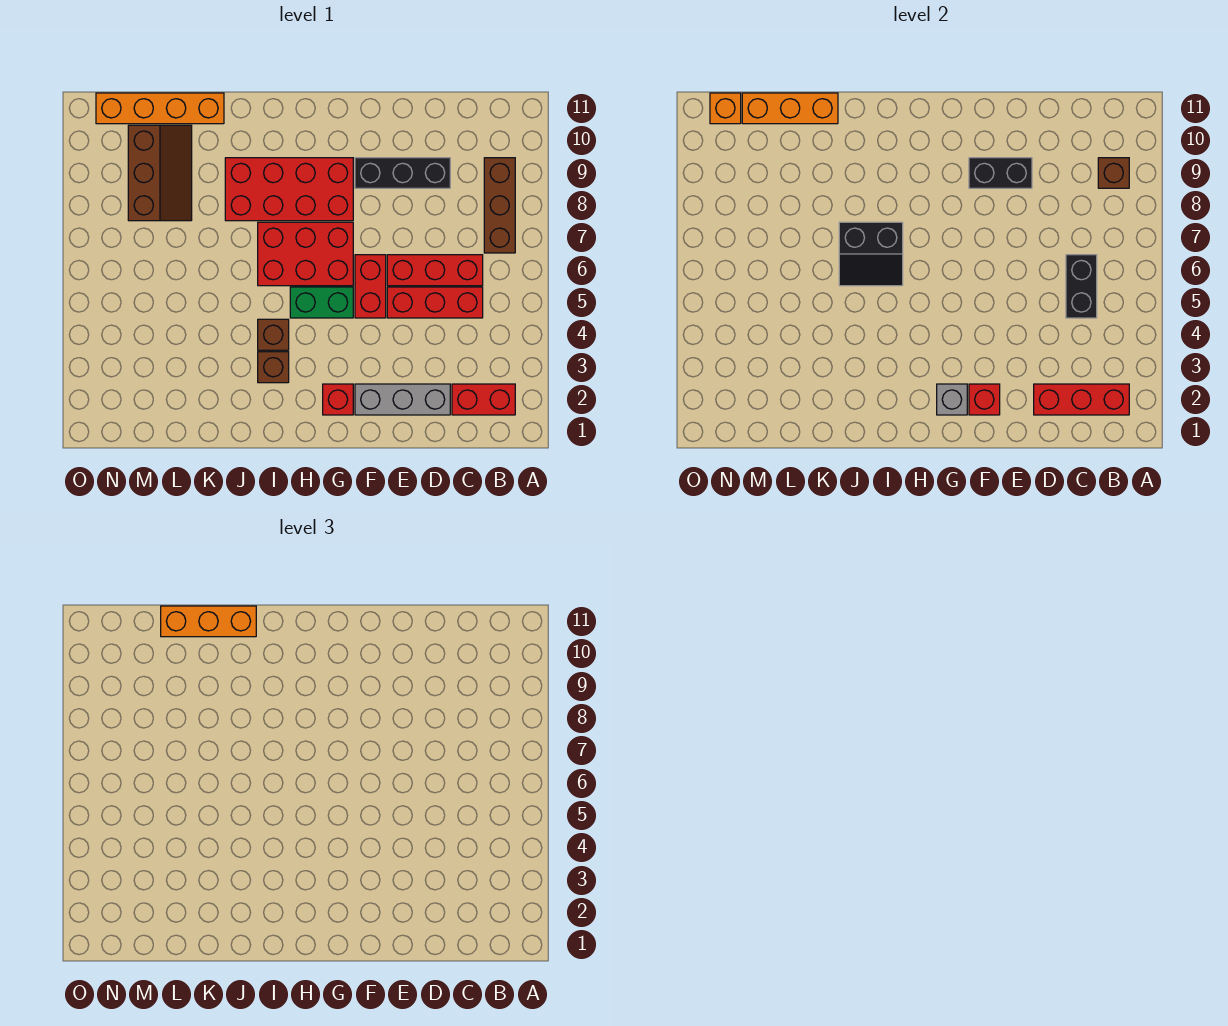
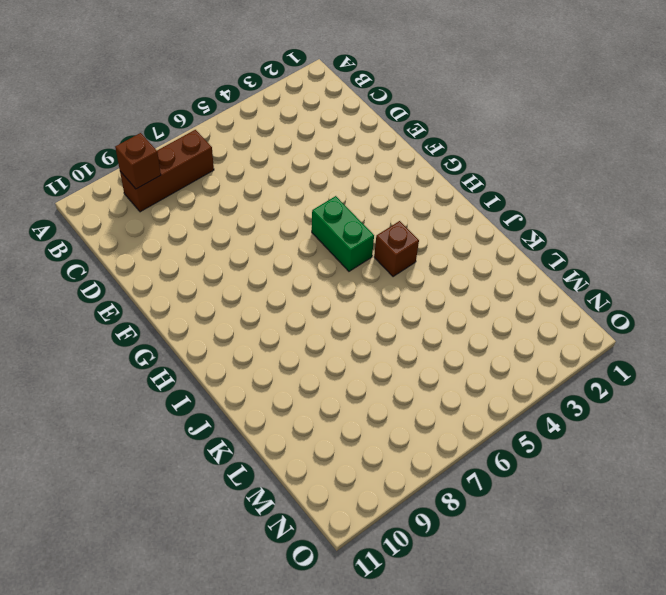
none -> red brick B2:C2 level 1
none -> red brick C5:E5 level 1
none -> red brick C6:E6 level 1

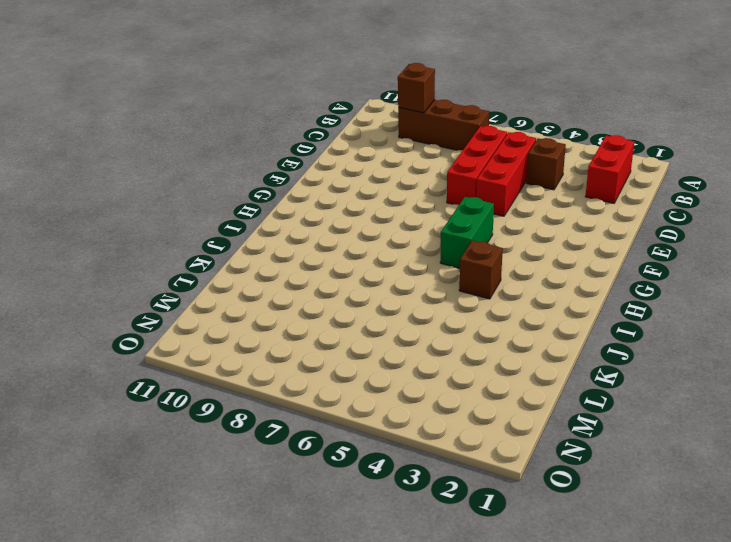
brown brick C4 level 1 -> brown brick I3 level 1
none -> grey brick D2:F2 level 1
none -> black brick D9:F9 level 1
none -> red brick F5:F6 level 1

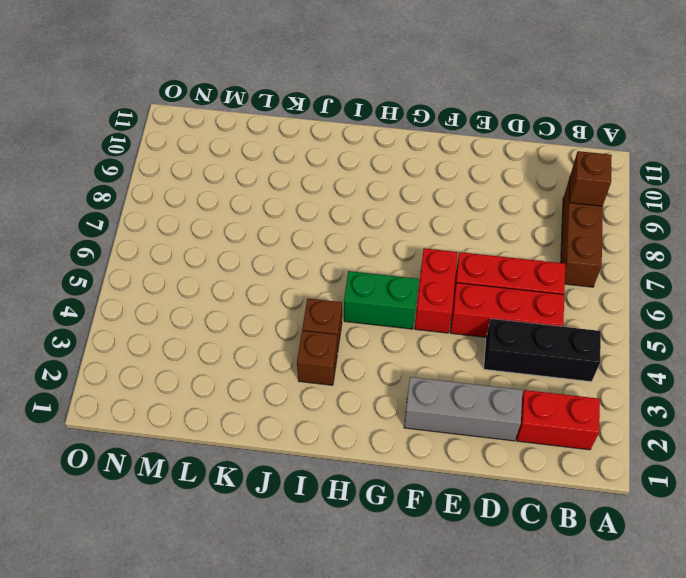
black brick B4:D4 level 1 -> black brick D9:F9 level 1
none -> red brick G2 level 1
none -> red brick G6:I7 level 1
none -> red brick G8:J9 level 1

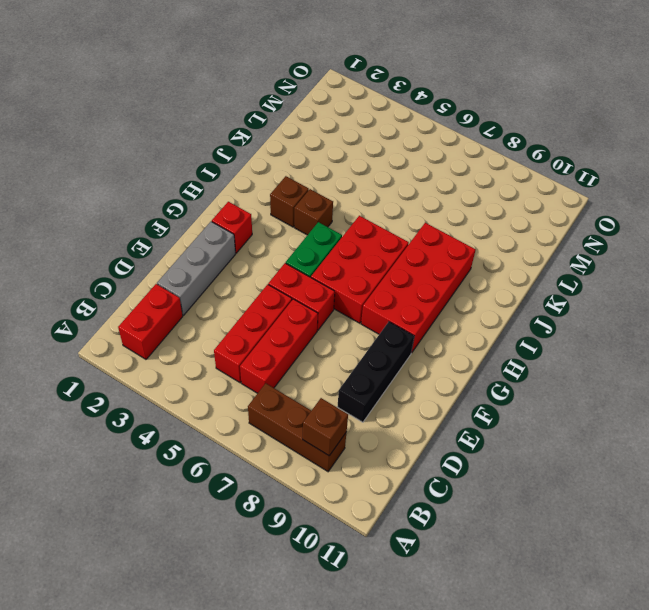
none -> orange brick K11:N11 level 1
none -> brown slope L8:M10 level 1 top M
none -> red brick B2:D2 level 2

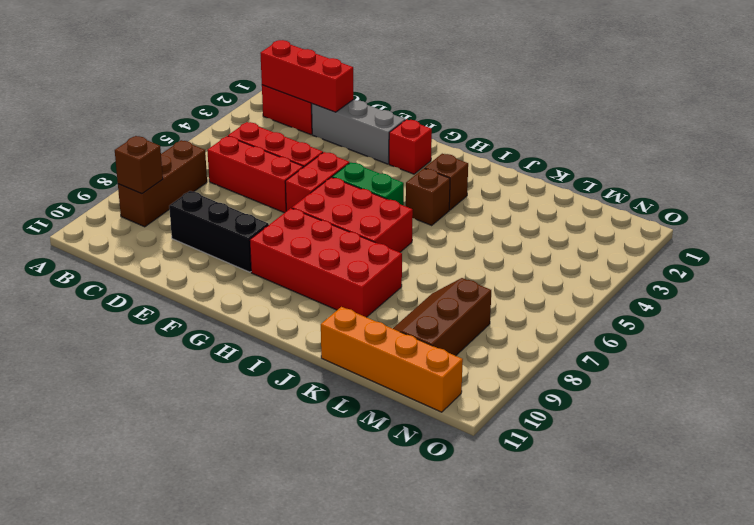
none -> black brick C5:C6 level 2
none -> black brick E9:F9 level 2
none -> red brick F2 level 2

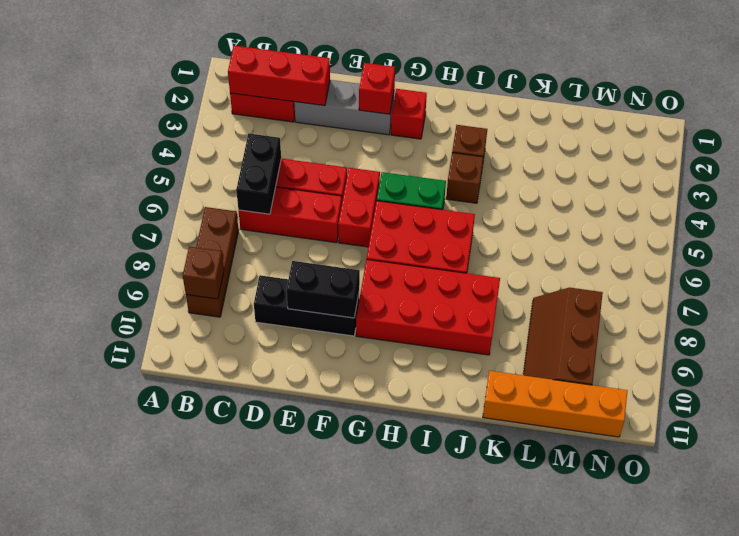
none -> grey brick G2 level 2
none -> black slope I6:J7 level 2 top 7
none -> orange brick K11:M11 level 2

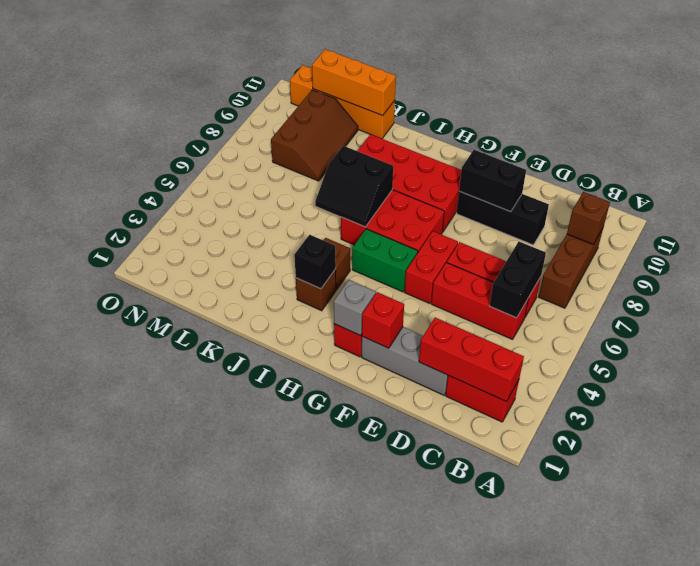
black brick I3 level 2 -> none
none -> orange brick N11 level 2
none -> orange brick J11:L11 level 3

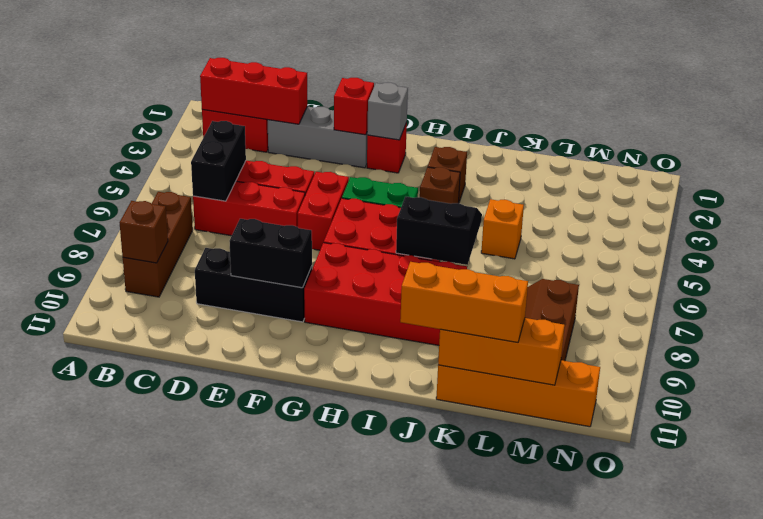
orange brick K5 level 1 -> orange brick N11 level 2

